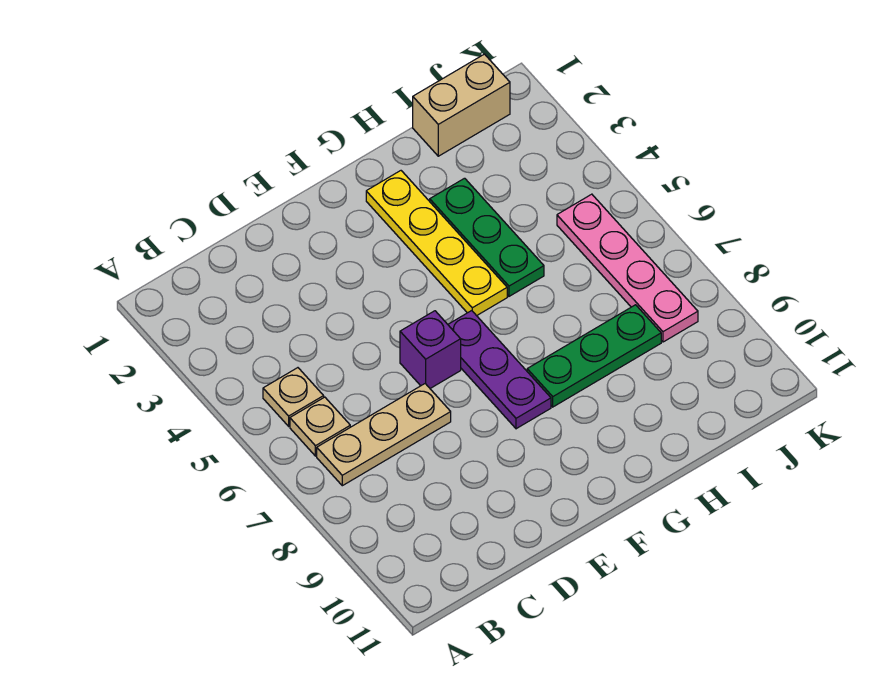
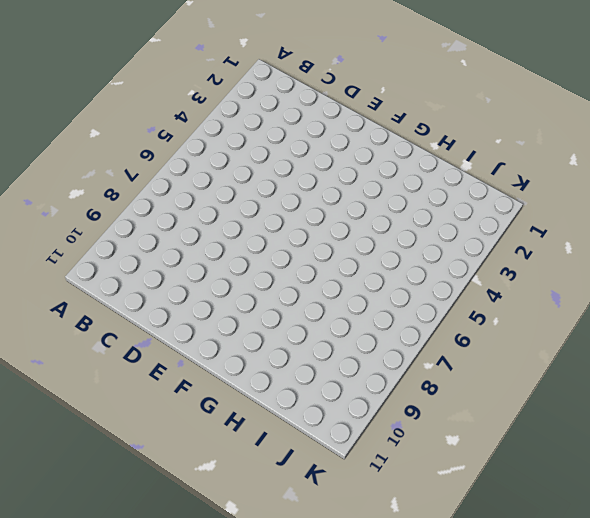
none -> tan plate B5 level 1
none -> tan plate B6 level 1

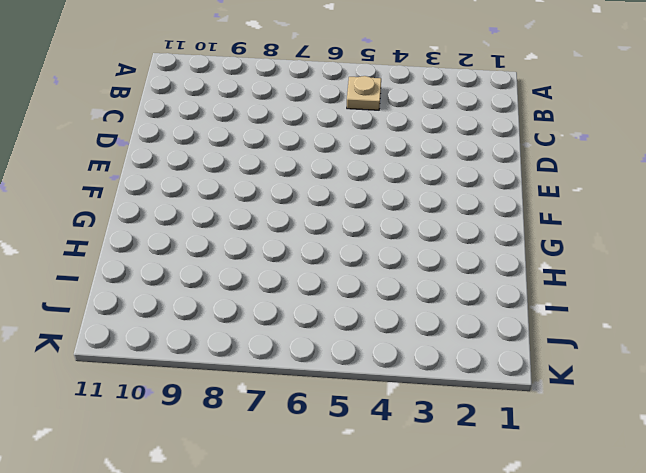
none -> tan plate B6 level 1
none -> tan plate B7:D7 level 1

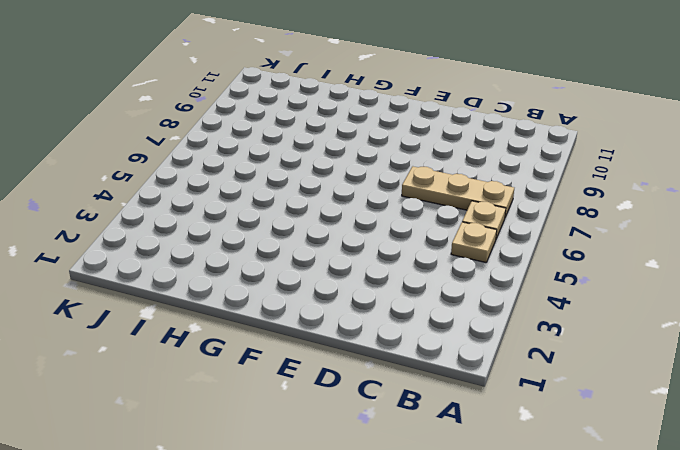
none -> purple brick E6 level 1
none -> purple plate F6:F8 level 1

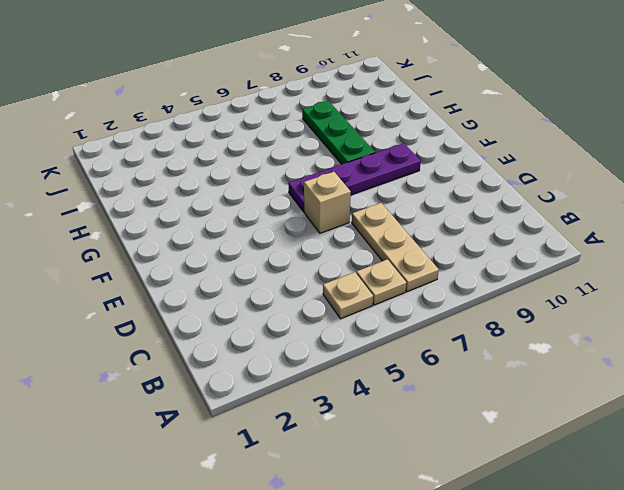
tan brick E6 level 1 -> purple brick E6 level 1
purple plate F6:F9 level 1 -> purple plate F6:F8 level 1
none -> yellow plate G2:G5 level 1
none -> green plate H3:H5 level 1

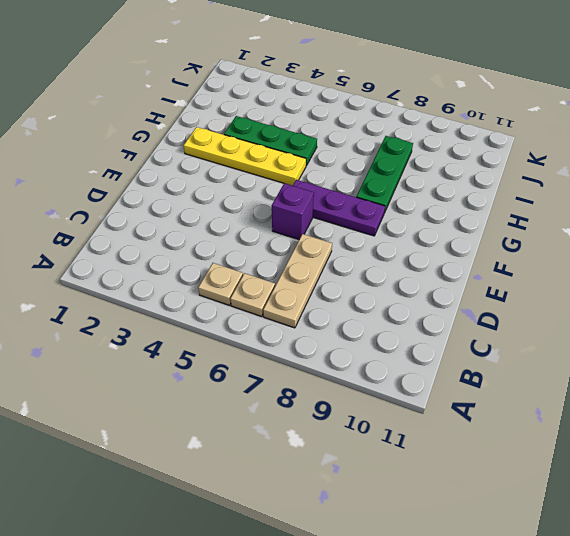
none -> tan brick I1:J1 level 1
none -> pink plate J5:J8 level 1

